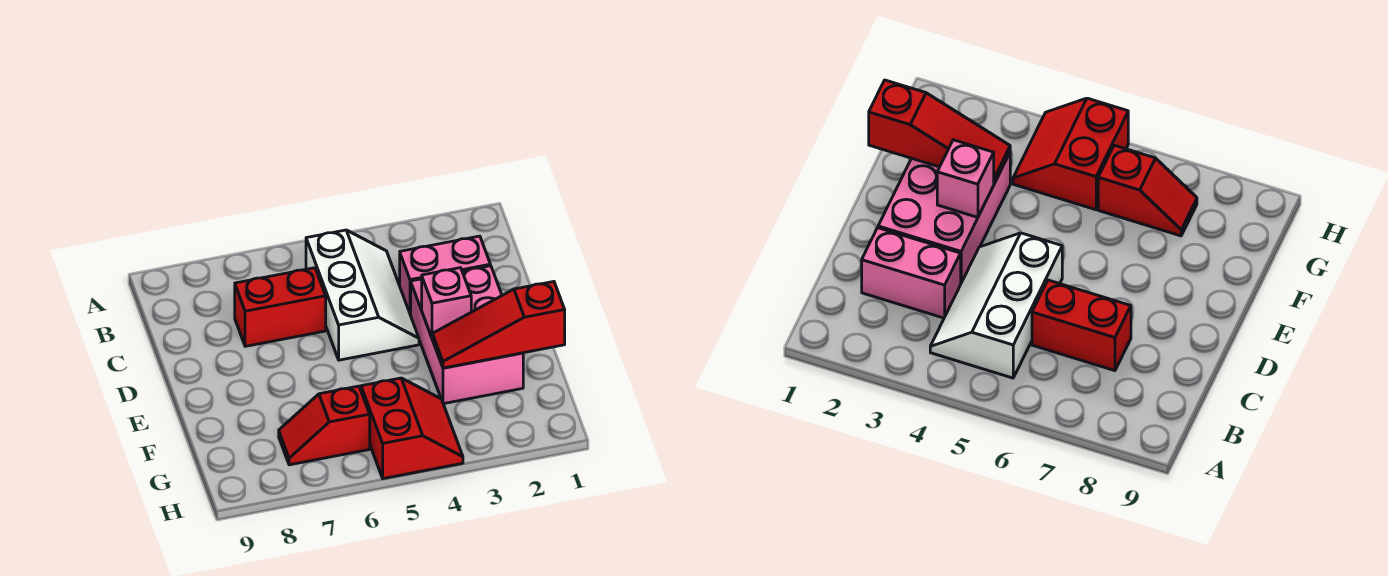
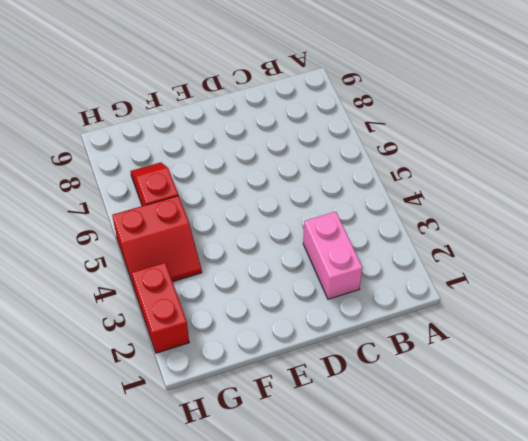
red brick H2:H3 level 1 -> red brick C6:C7 level 1
none -> white slope B4:D5 level 1 top 5
none -> pink brick D2:F3 level 1

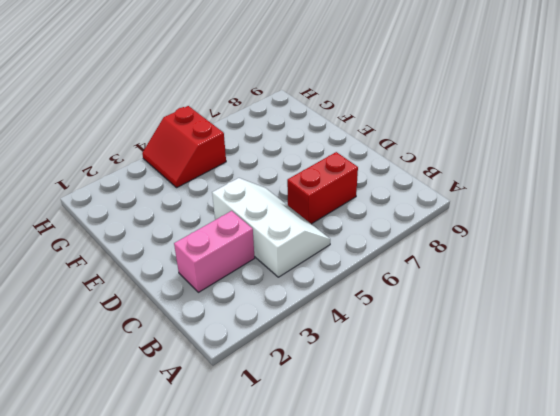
white slope B4:D5 level 1 top 4 -> white slope B4:D5 level 1 top 5
none -> pink brick D2:F3 level 1
none -> red slope G6:G7 level 1 top 6

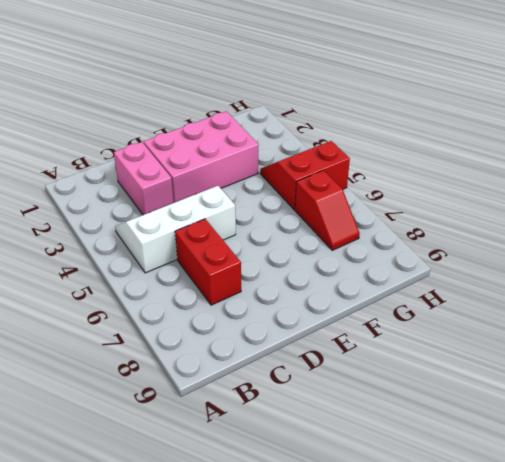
none -> pink brick E3 level 2
none -> red slope F1:F3 level 2 top 1

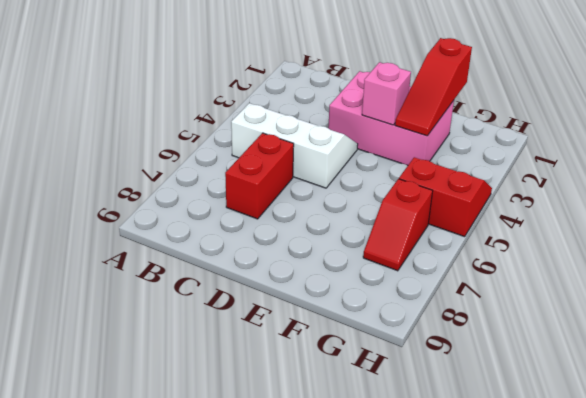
none -> pink brick C2:C3 level 1

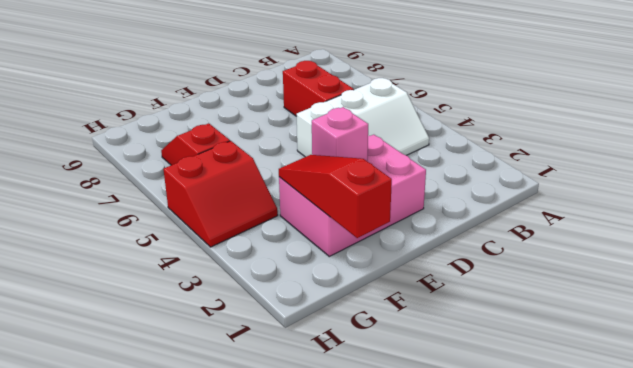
none -> pink brick C2:C3 level 1

